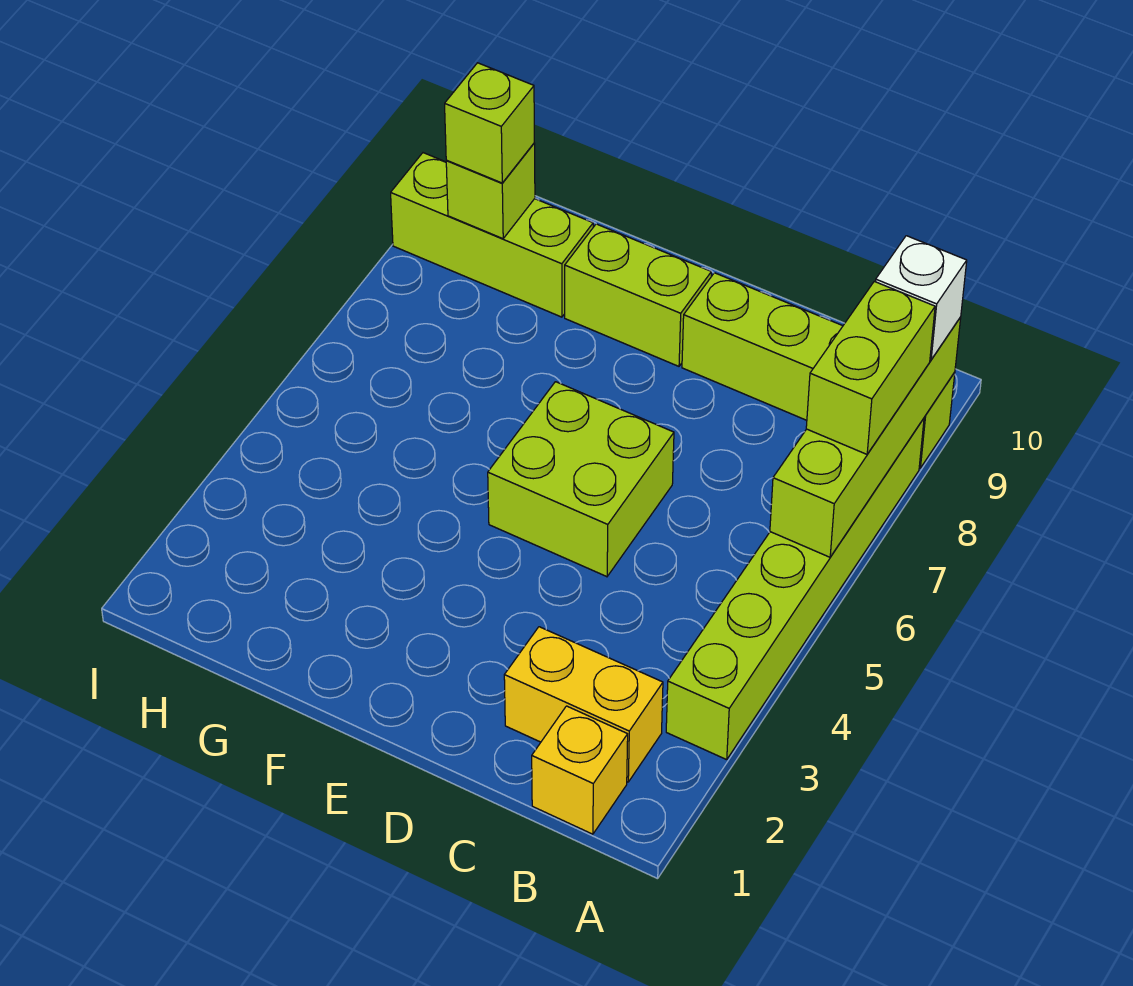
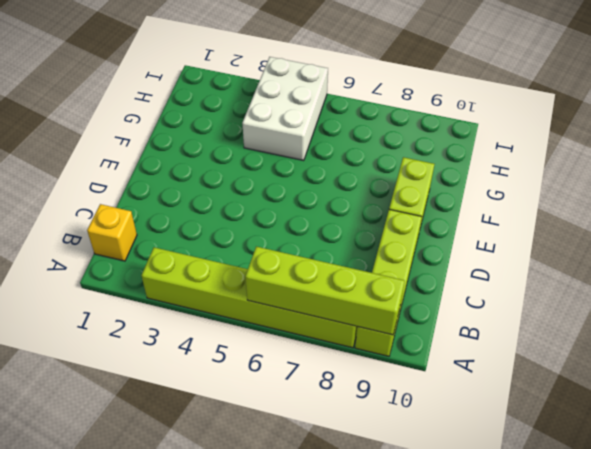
white brick G4:I5 level 1 -> none
none -> yellow brick B2:C2 level 1
none -> lime brick D5:E6 level 1
none -> lime brick G9:I9 level 1

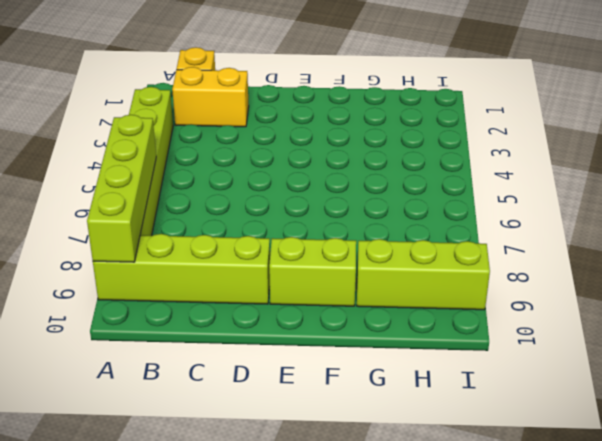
none -> lime brick D5:E6 level 1
none -> lime brick H9 level 2
none -> lime brick A7:A8 level 3

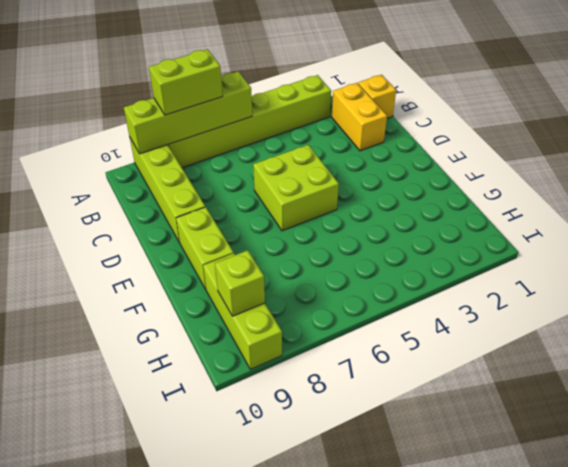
none -> white brick A9 level 3
none -> lime brick H9 level 3

